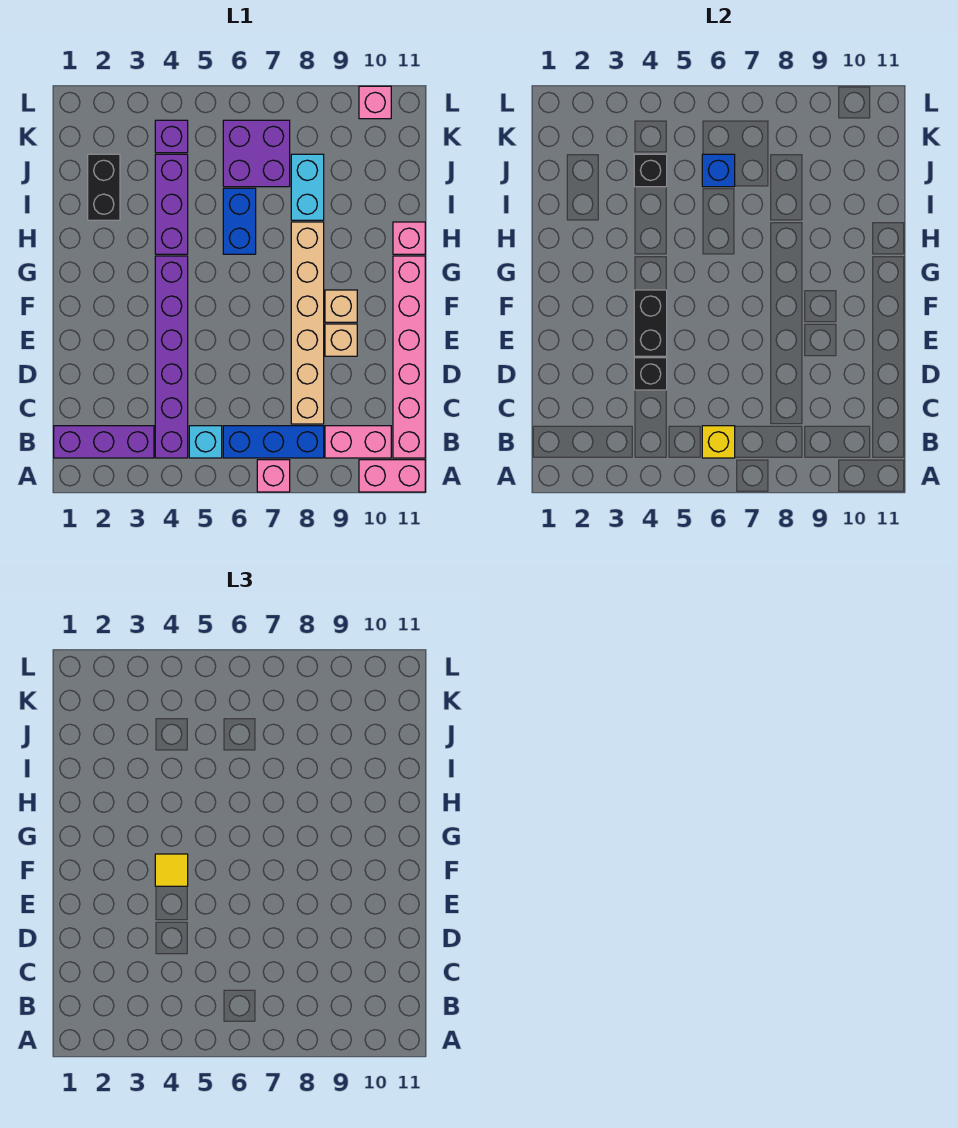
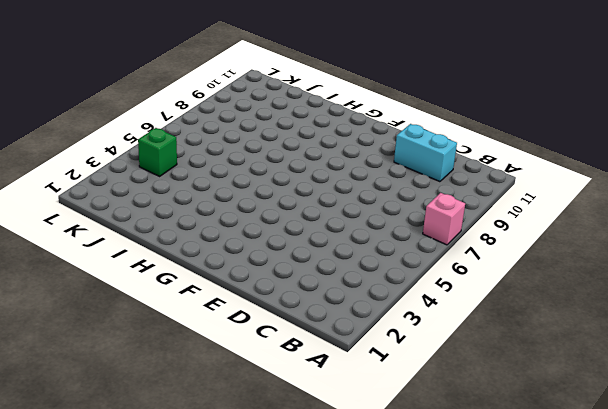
cyan brick C10:D10 level 1 -> cyan brick I8:J8 level 1
green brick K4 level 1 -> purple brick K4 level 1
none -> pink brick A10:A11 level 1
none -> purple brick B1:B3 level 1
none -> purple brick B4:G4 level 1

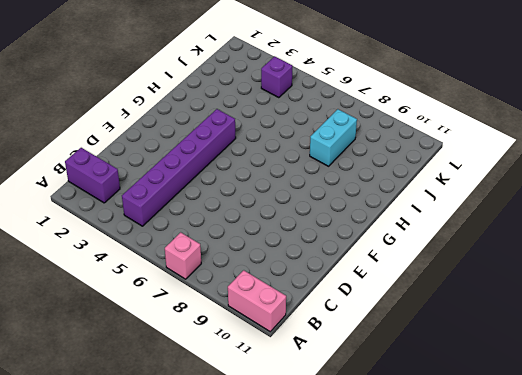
purple brick B1:B2 level 1 -> purple brick B1:B3 level 1
none -> cyan brick B5 level 1
none -> blue brick B6:B8 level 1
none -> pink brick B9:B10 level 1

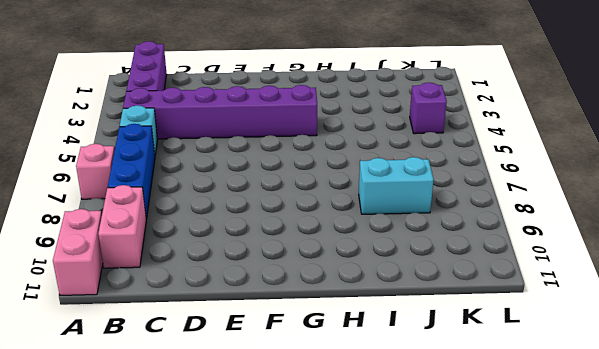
none -> pink brick B11:G11 level 1
none -> tan brick C8:H8 level 1
none -> tan brick E9 level 1

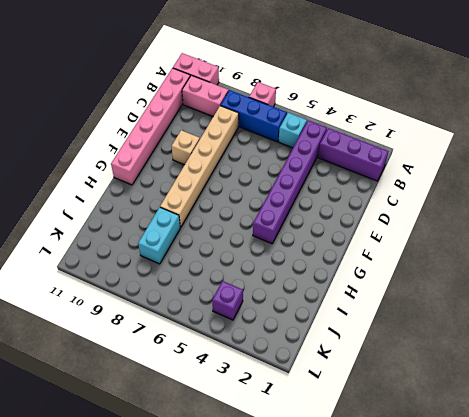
none -> tan brick F9 level 1
none -> purple brick H4:J4 level 1
none -> blue brick H6:I6 level 1

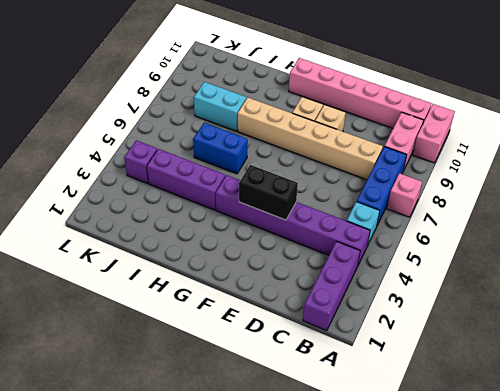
none -> pink brick H11 level 1
none -> black brick I2:J2 level 1
none -> purple brick J6:K7 level 1

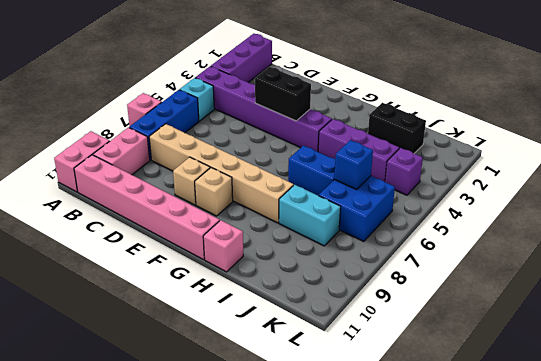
blue brick J6:K7 level 1 -> purple brick J6:K7 level 1
none -> pink brick L10 level 1
none -> yellow brick B6 level 2
none -> black brick D4 level 2

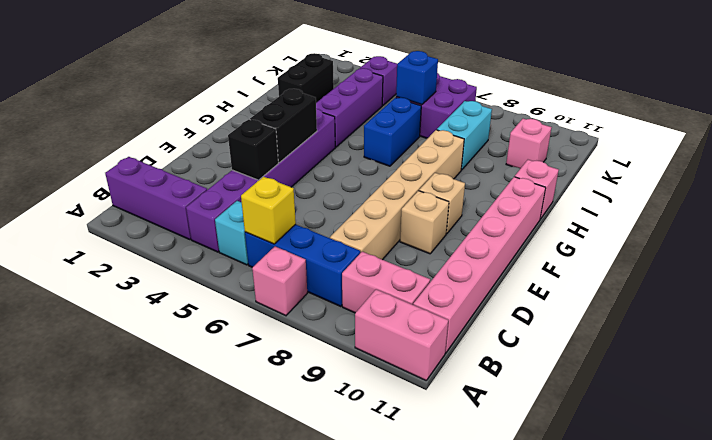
pink brick J10 level 1 -> pink brick L10 level 1
none -> black brick J4 level 2
none -> yellow tile F4 level 3

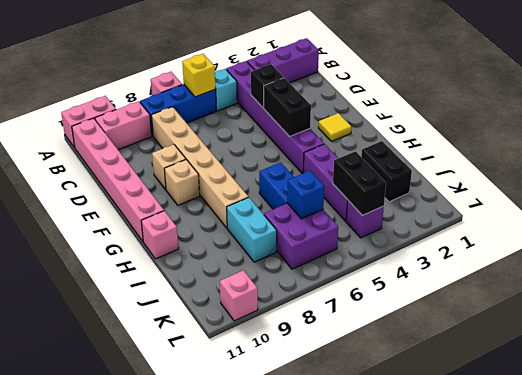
yellow tile F2 level 1 -> yellow tile F4 level 3
black brick J4:K4 level 2 -> black brick J4 level 2

